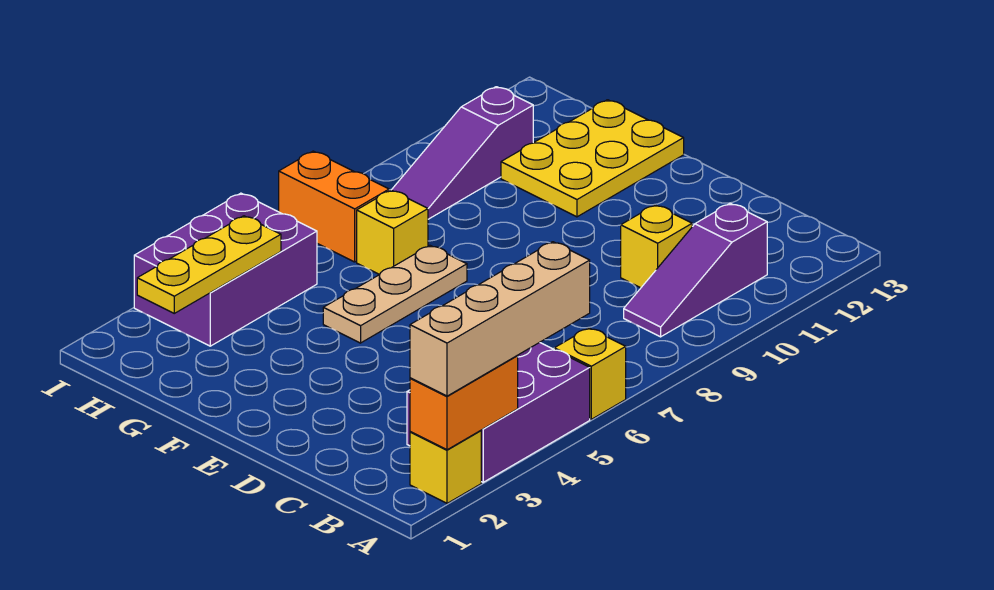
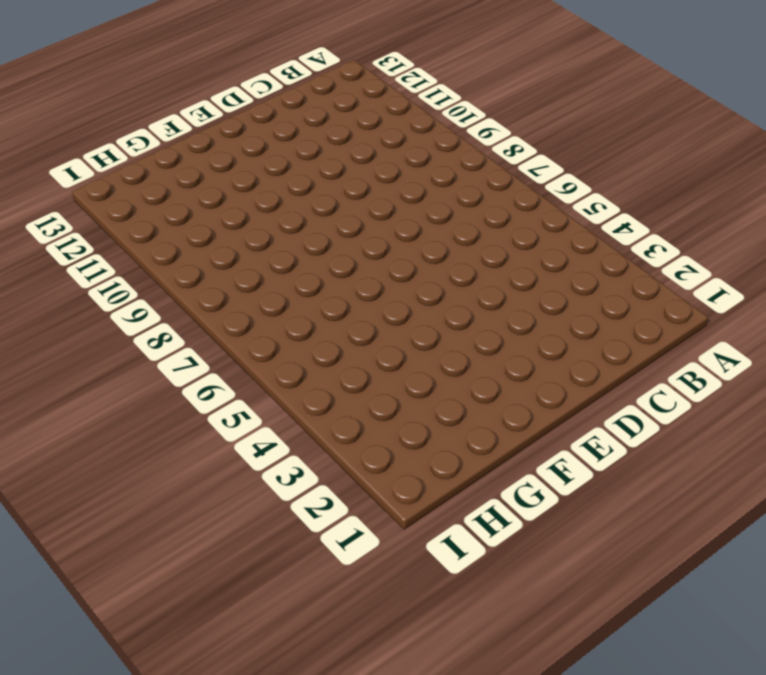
none -> yellow brick A2 level 1
none -> purple brick A3:B5 level 1
none -> yellow brick A6 level 1

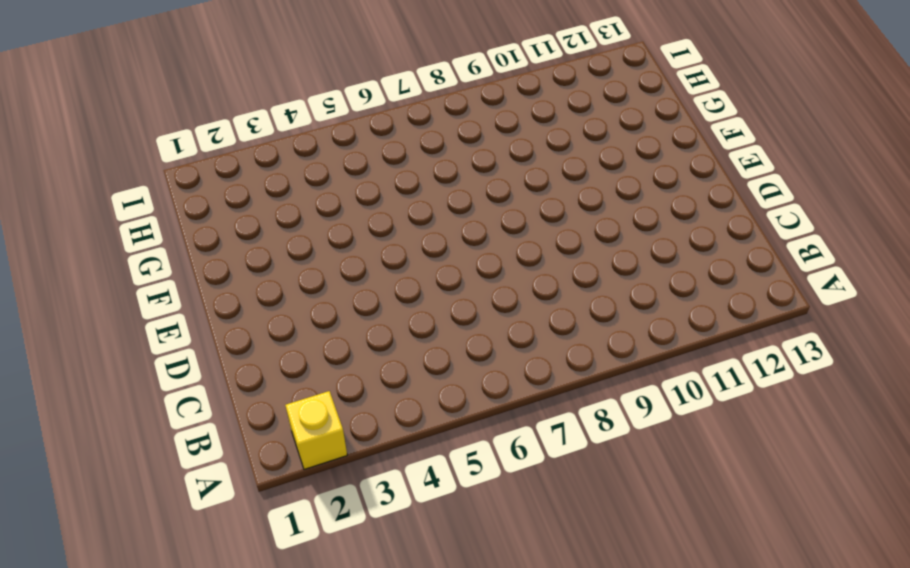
none -> purple brick A3:B5 level 1
none -> yellow brick A6 level 1
none -> purple slope B9:B11 level 1 top 11

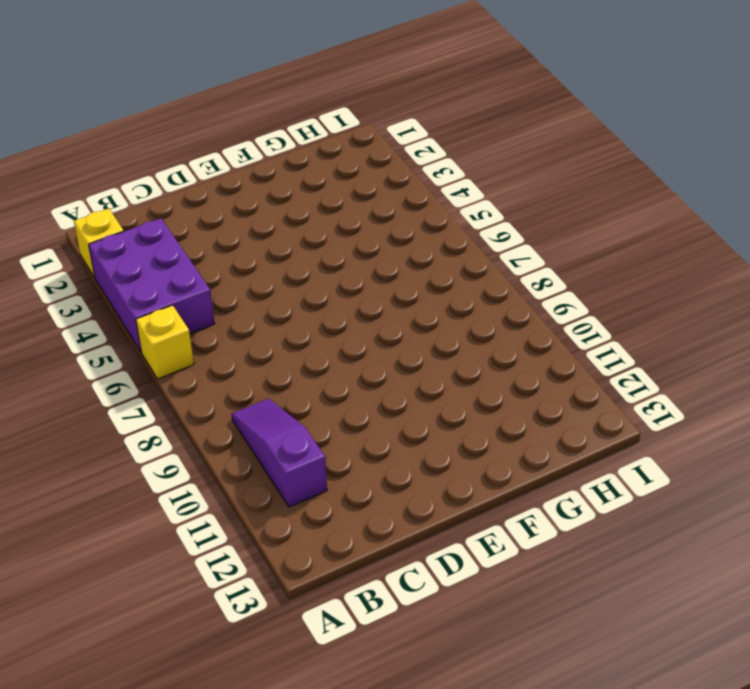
none -> yellow brick C10 level 1
none -> tan plate F5:F7 level 1
none -> yellow plate F11:G13 level 1

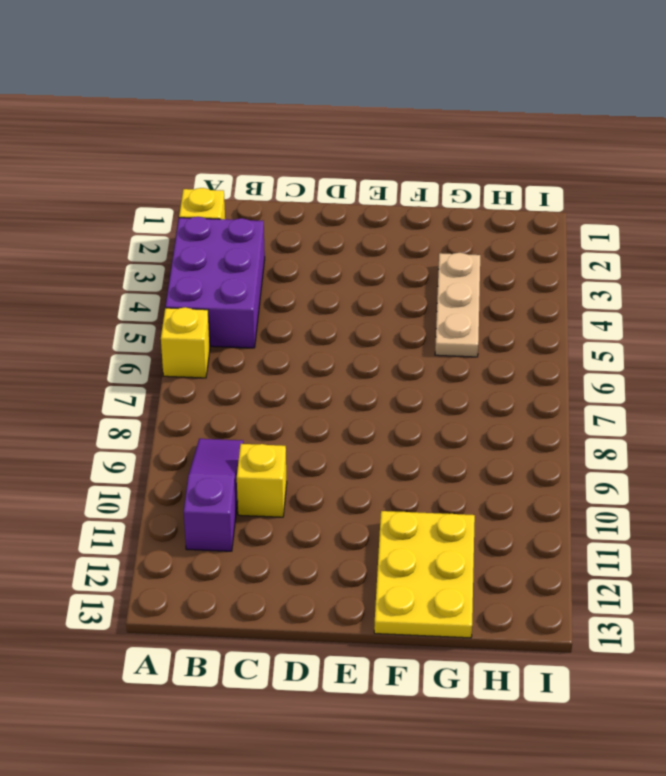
tan plate G3:G5 level 1 -> tan plate F5:F7 level 1
none -> yellow brick G7 level 1
none -> purple brick H3:I5 level 1
none -> orange brick H7:I7 level 1

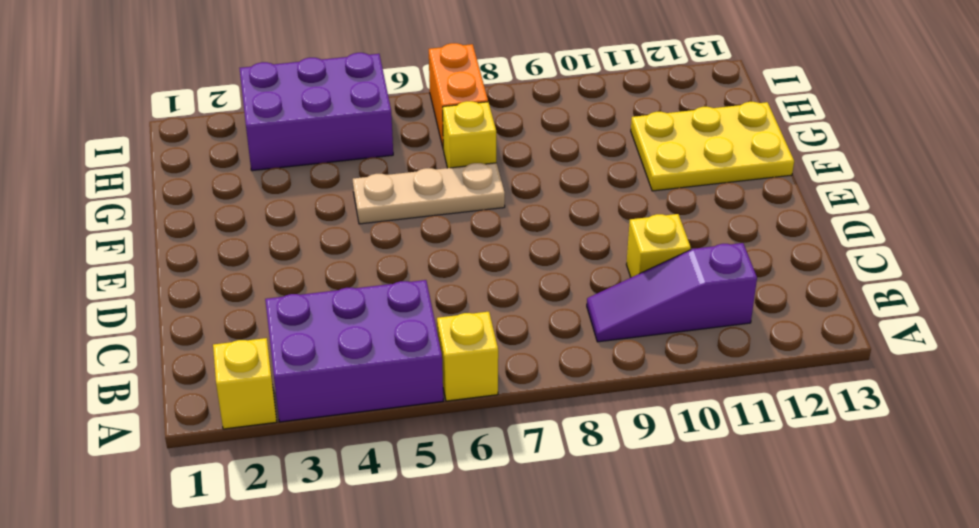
none -> purple slope H9:H11 level 1 top 11
none -> orange brick A2:A3 level 2
none -> yellow plate H2:H4 level 2

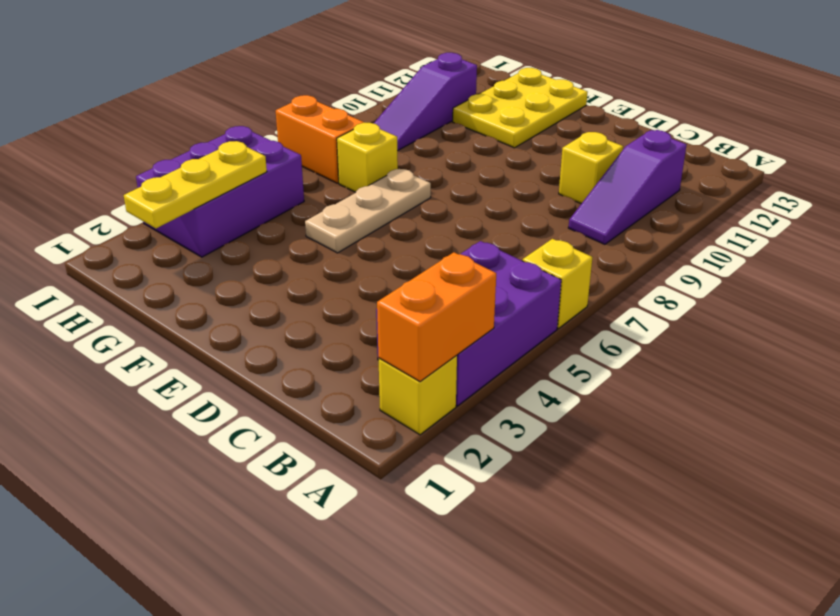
none -> tan brick A2:A5 level 3

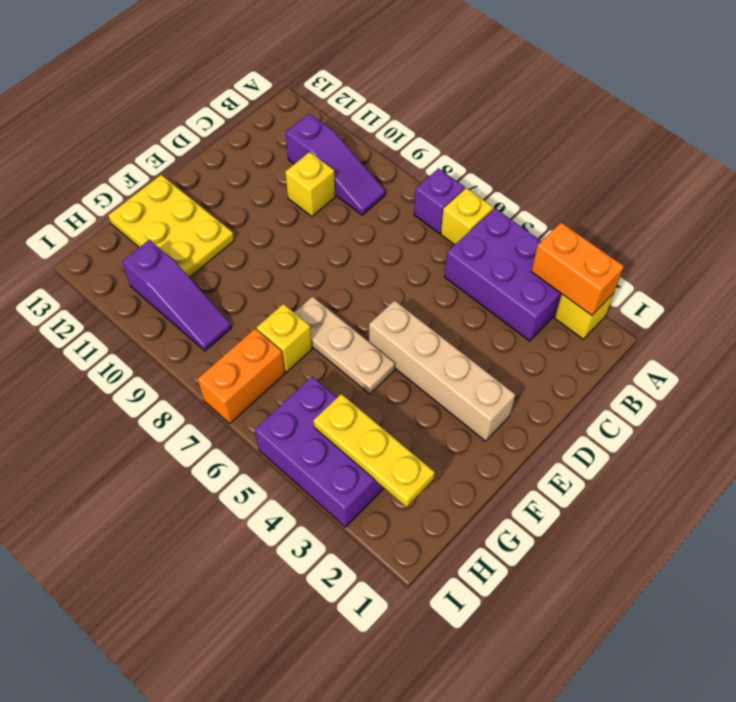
purple brick A7 level 1 -> none
tan brick E2:E5 level 1 -> tan brick A2:A5 level 3

